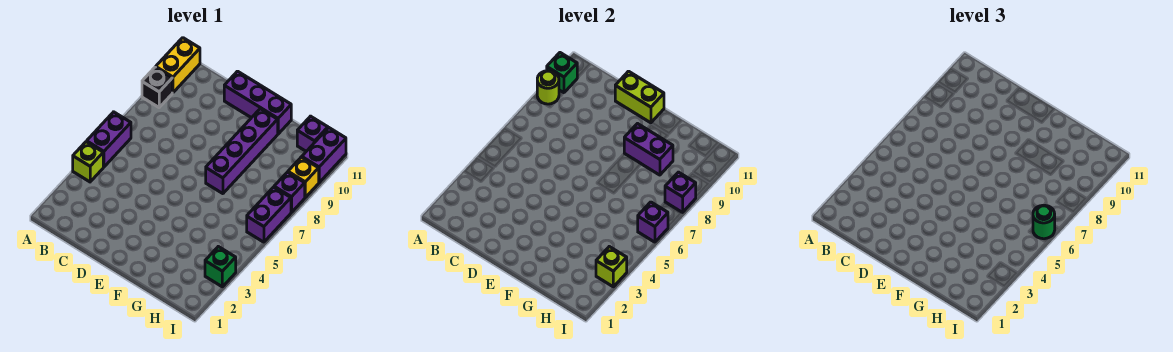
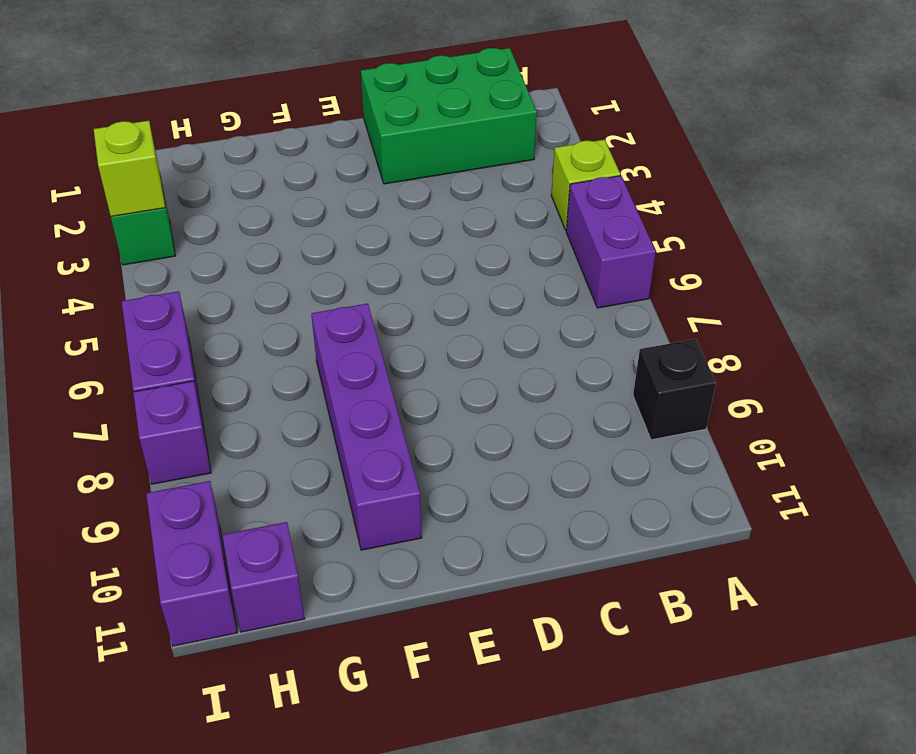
green brick B1:D2 level 1 -> none
none -> yellow brick A10:A11 level 1
none -> purple brick D11:F11 level 1
none -> yellow brick I9 level 1

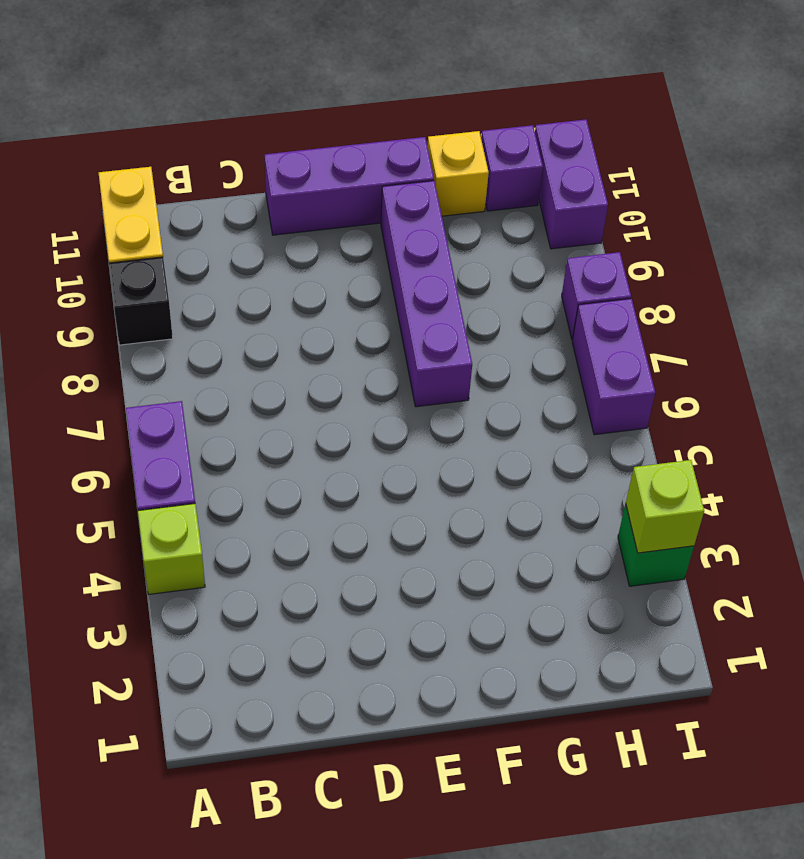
yellow brick G11 level 1 -> yellow brick I9 level 1
none -> lime round brick A9 level 2
none -> green brick A10 level 2
none -> lime brick D11:E11 level 2

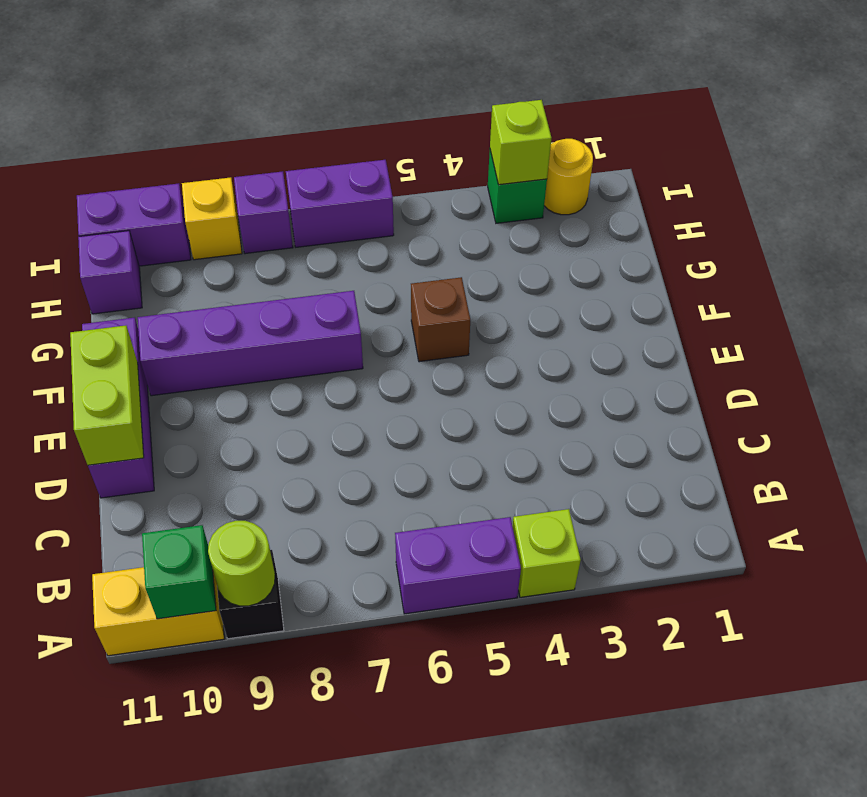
brown brick F5 level 1 -> none
yellow round brick I2 level 1 -> none
none -> purple brick F9:G9 level 2
none -> purple brick I6 level 2
none -> purple brick I8 level 2

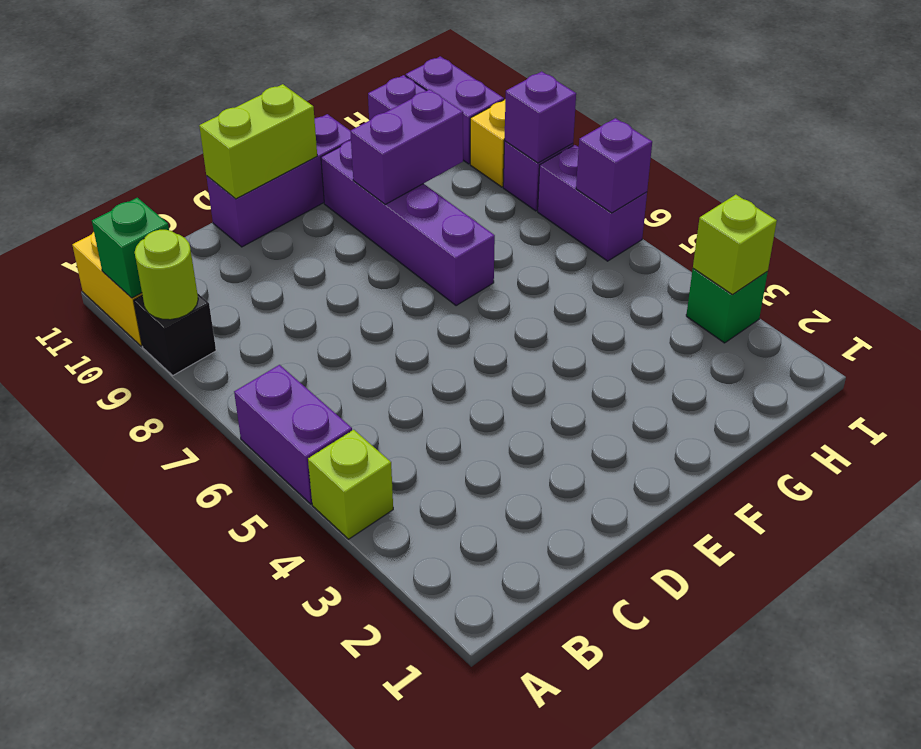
none -> green round brick I6 level 3

